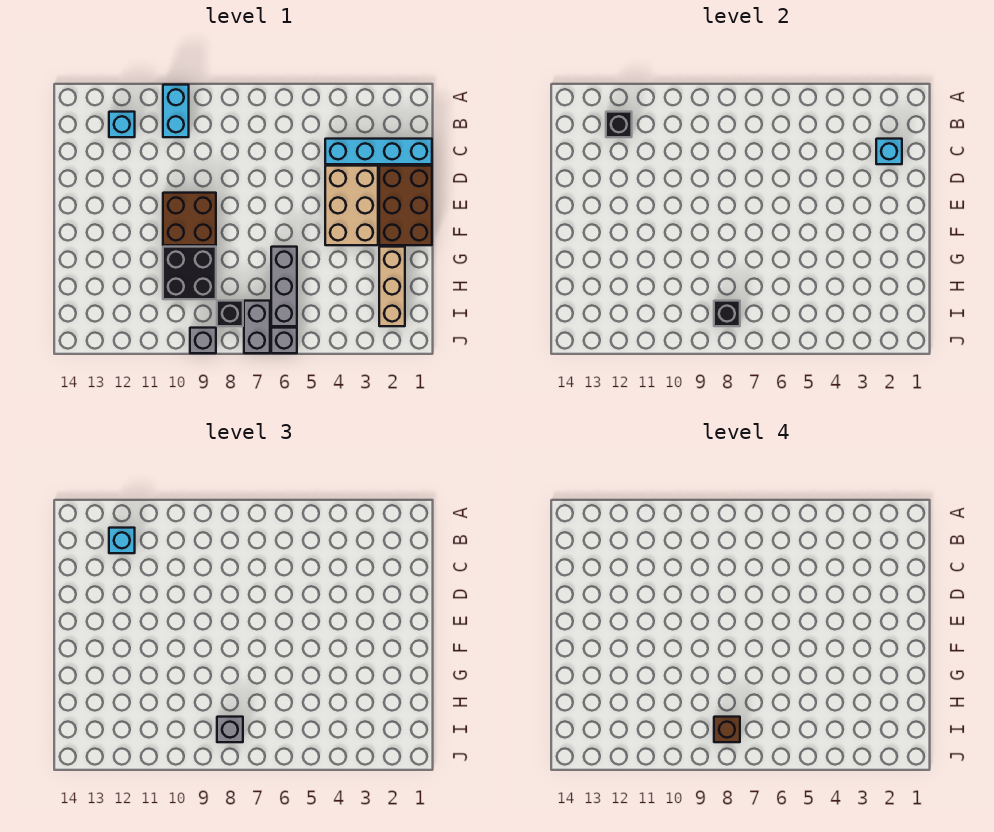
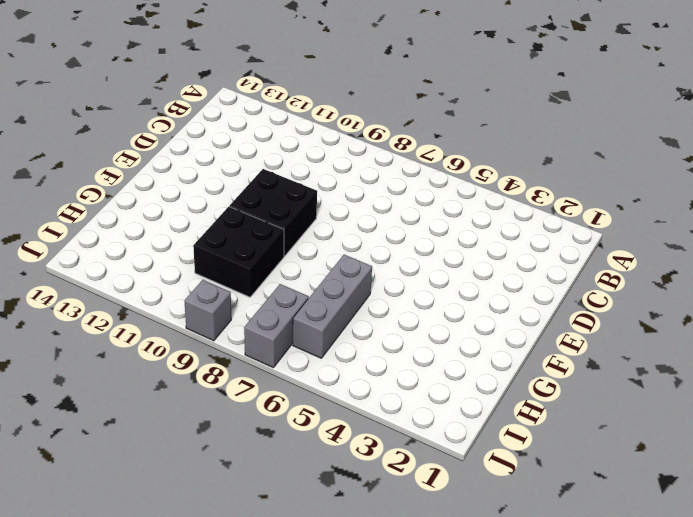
black brick E9:F10 level 1 -> brown brick E9:F10 level 1
none -> cyan brick A10:B10 level 1
none -> cyan brick B12 level 1
none -> cyan brick C1:C4 level 1

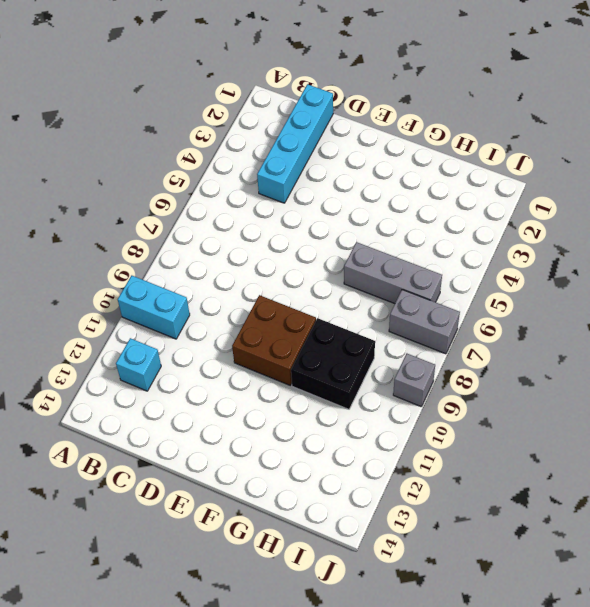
none -> brown brick D1:F2 level 1
none -> tan brick D3:F4 level 1
none -> tan brick G2:I2 level 1

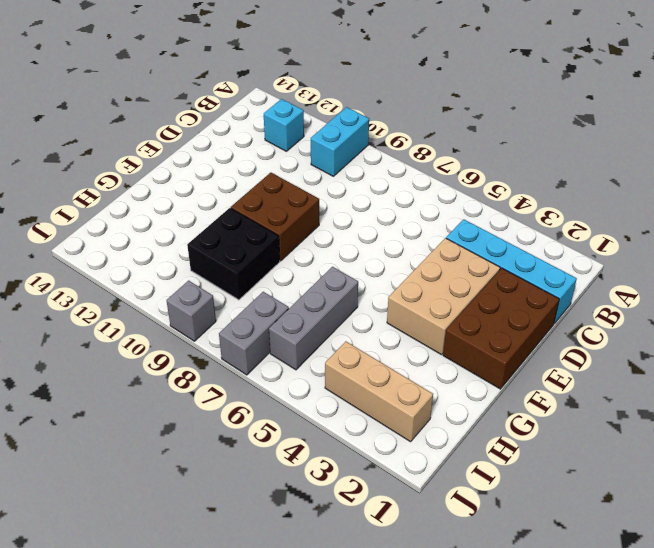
tan brick I2:I4 level 1 -> tan brick G2:I2 level 1
none -> black brick I8 level 1
none -> grey brick J6 level 1
none -> black brick B12 level 2

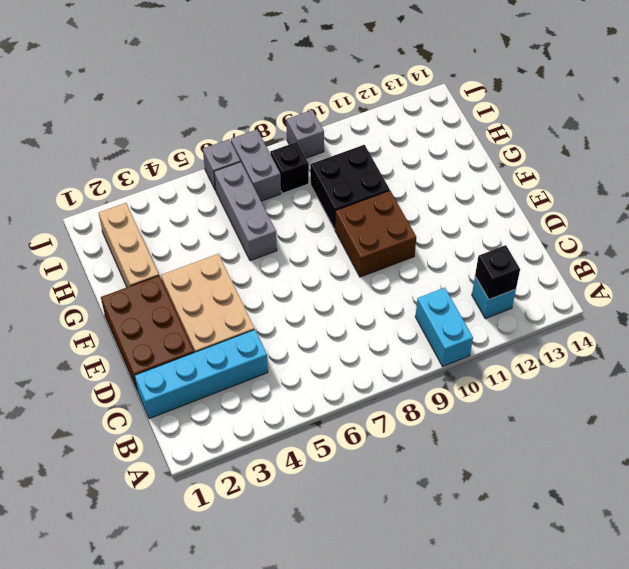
none -> cyan brick C2 level 2
none -> black brick I8 level 2
none -> cyan brick B12 level 3

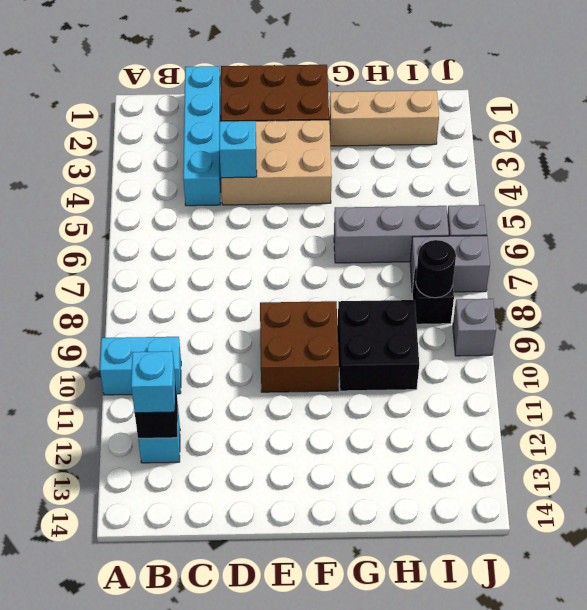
cyan brick D4 level 2 -> cyan brick C2 level 2
black round brick I8 level 2 -> black brick I8 level 2
none -> grey brick I8 level 3
none -> brown brick I8 level 4

